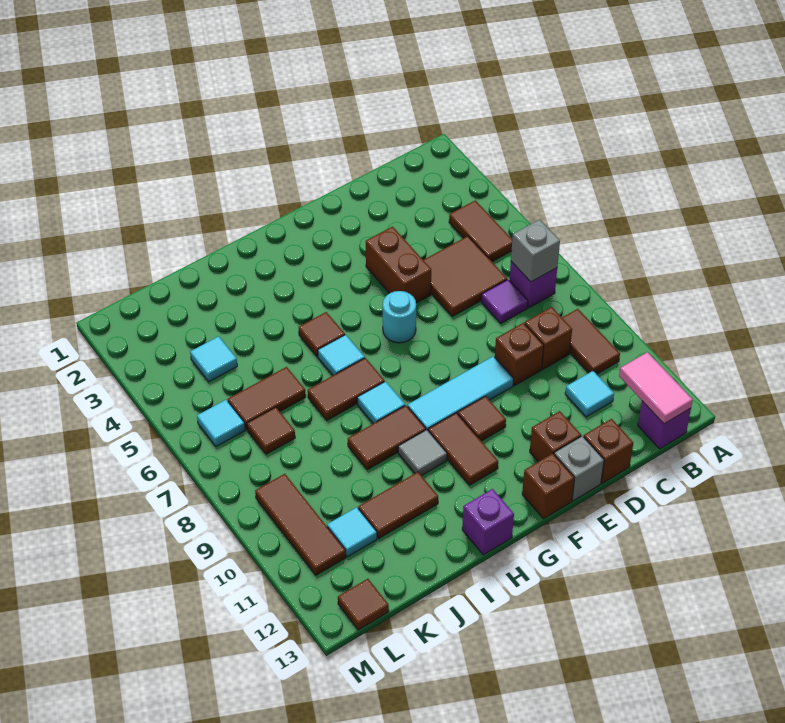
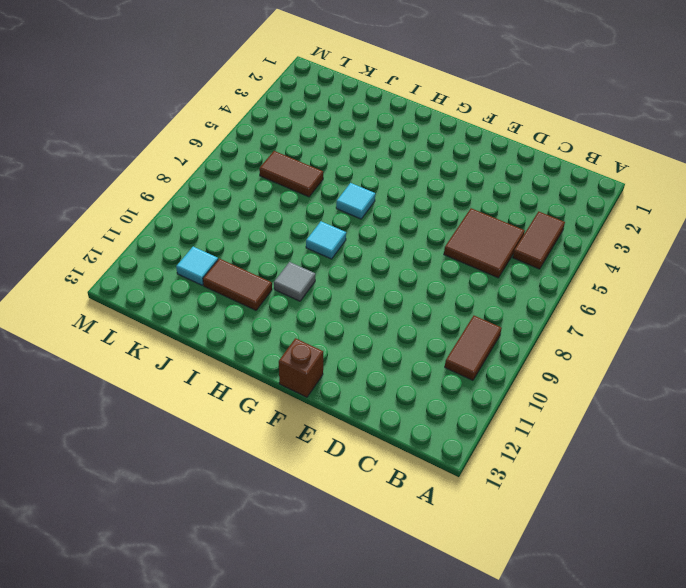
none -> purple brick B7 level 1
none -> purple brick B13 level 1
none -> purple tile C7 level 1
none -> brown brick C9 level 1

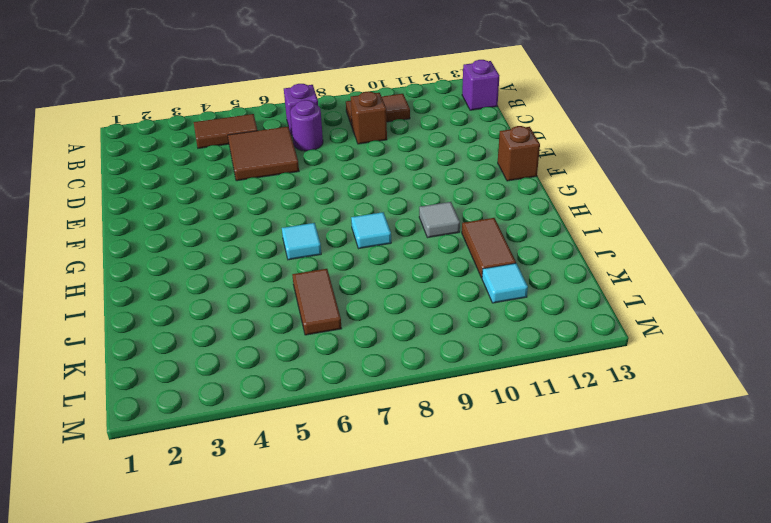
purple round brick C7 level 1 -> purple tile C7 level 1
none -> cyan tile C11 level 1
none -> brown brick D9 level 1
none -> brown brick D13 level 1
none -> brown brick E4:E5 level 1

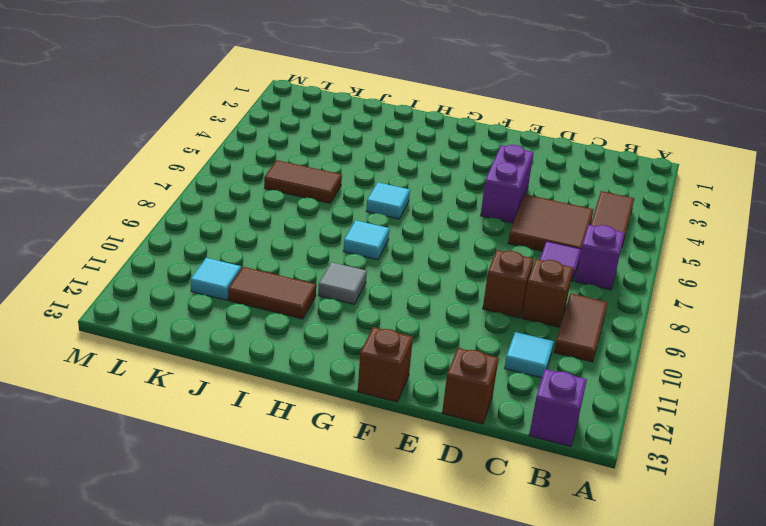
purple brick E4:E5 level 1 -> brown brick E4:E5 level 1
none -> cyan tile E9:G9 level 1
none -> brown brick E12 level 1
none -> grey brick E13 level 1
none -> cyan round brick F6 level 1

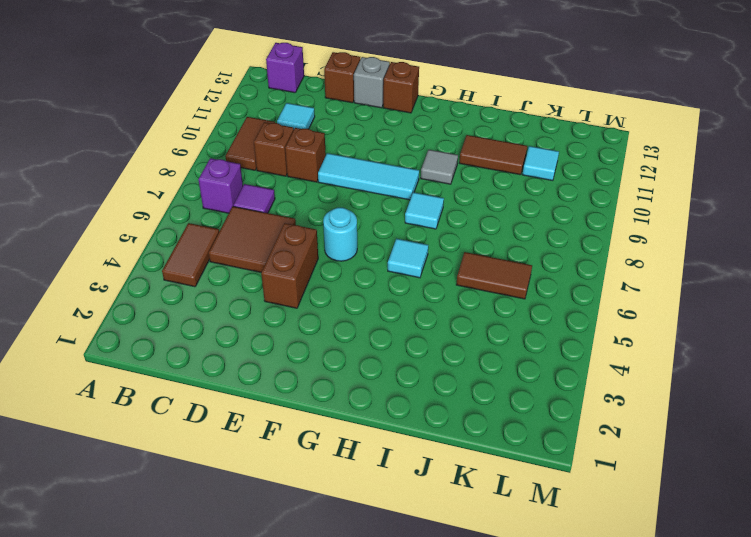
none -> brown brick E12 level 1
none -> brown tile F10 level 1
none -> brown tile G10:G11 level 1
none -> brown tile H5 level 1

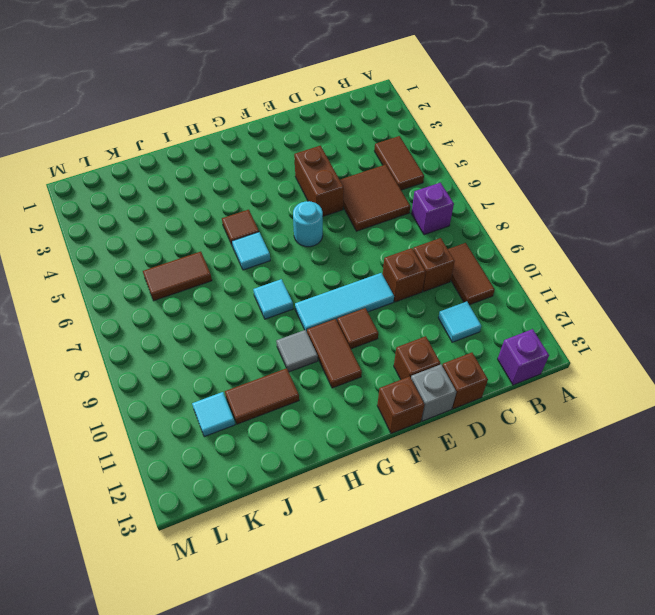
none -> purple tile C7 level 1
none -> brown tile H7:I7 level 1
none -> brown tile H9:I9 level 1
none -> purple brick H13 level 1

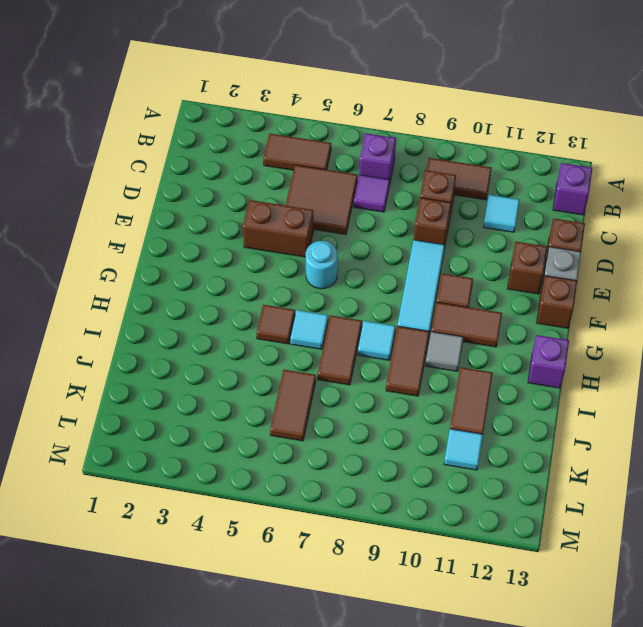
none -> cyan tile K4 level 1
none -> brown tile K7 level 1
none -> cyan tile L6 level 1
none -> brown tile L9:L11 level 1

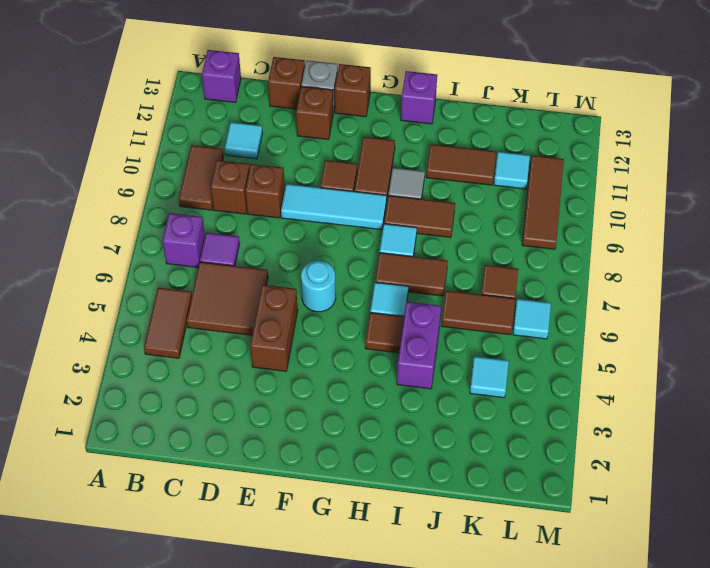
purple brick I4:I5 level 1 -> none
none -> brown tile L13 level 1
none -> grey brick B7 level 2
none -> pink tile B12:B13 level 2

